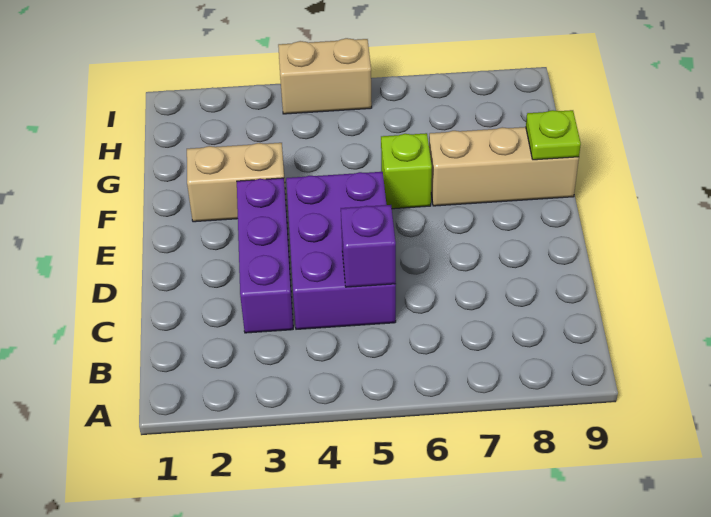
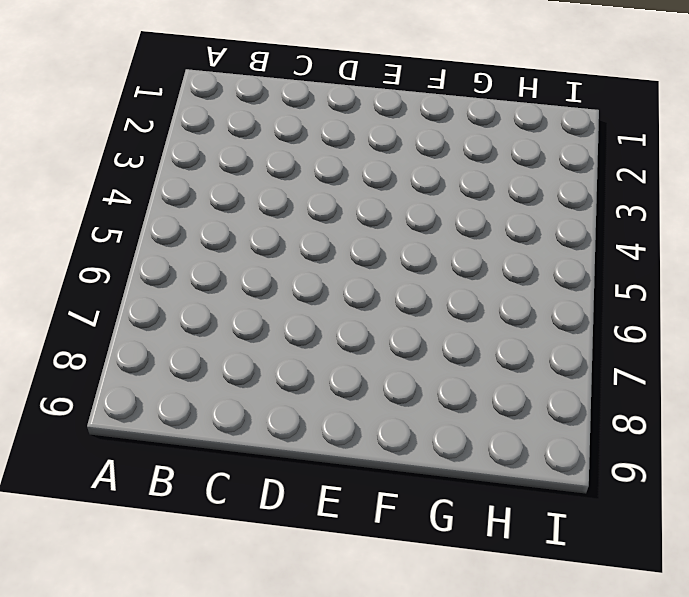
none -> purple brick C3:E3 level 1
none -> purple brick C4:E5 level 1

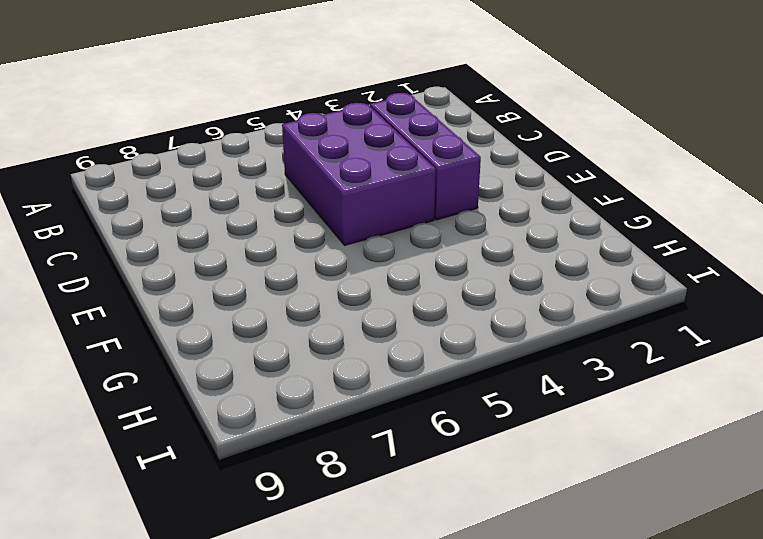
none -> tan brick F2:F3 level 1
none -> lime brick F6 level 1

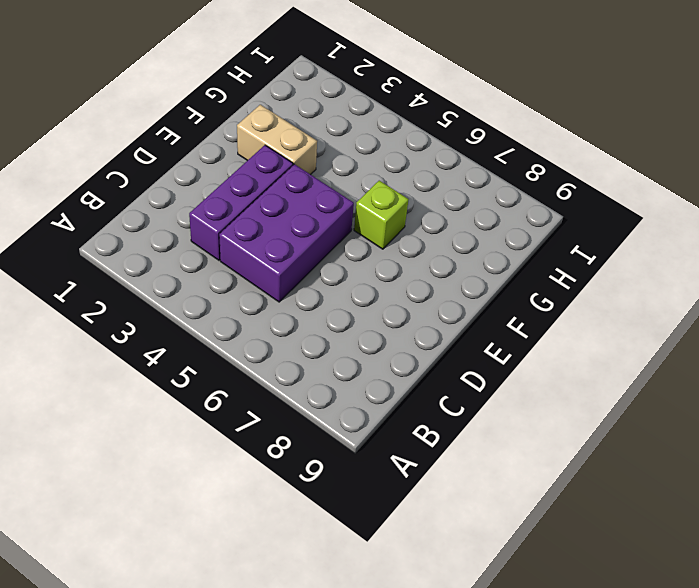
none -> tan brick F7:F9 level 1
none -> tan brick I4:I5 level 1

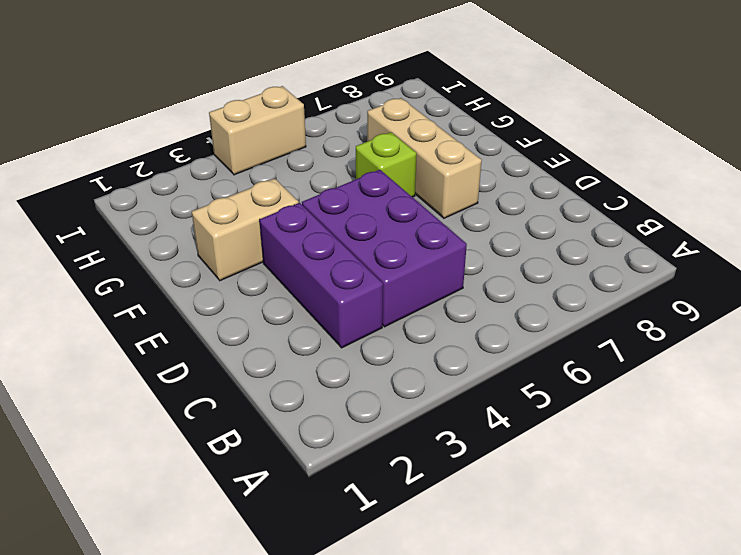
tan brick E7:G7 level 1 -> tan brick F7:F9 level 1
none -> purple brick C5 level 2
none -> lime plate F9 level 2

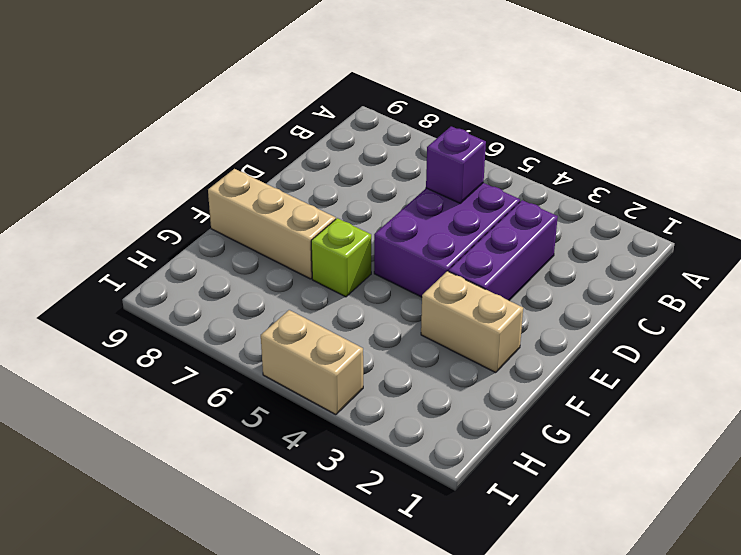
none -> lime plate F9 level 2

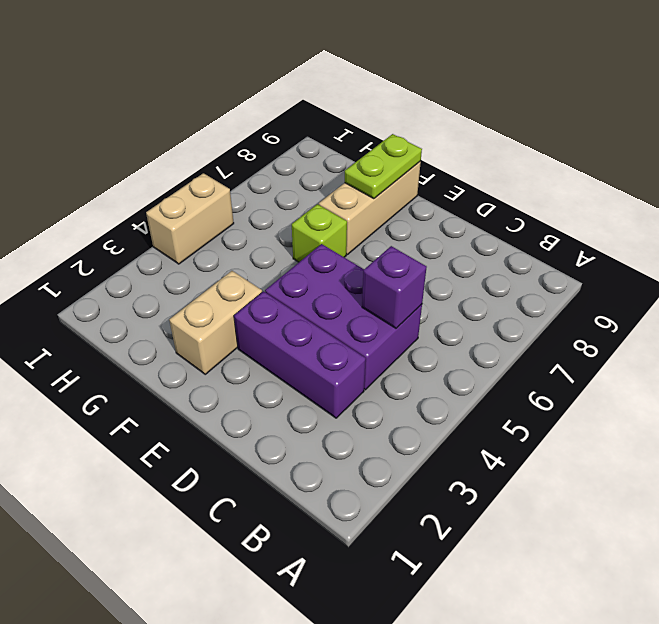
lime plate F8:F9 level 2 -> lime plate F9 level 2

